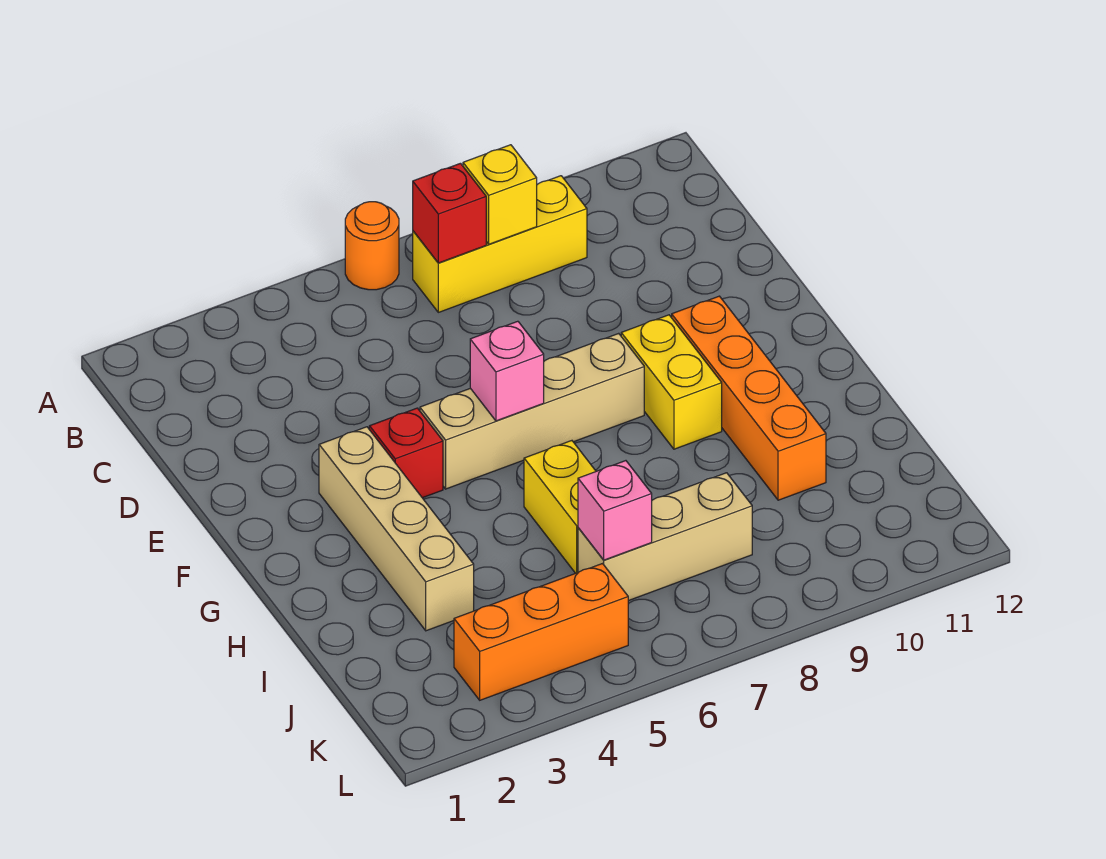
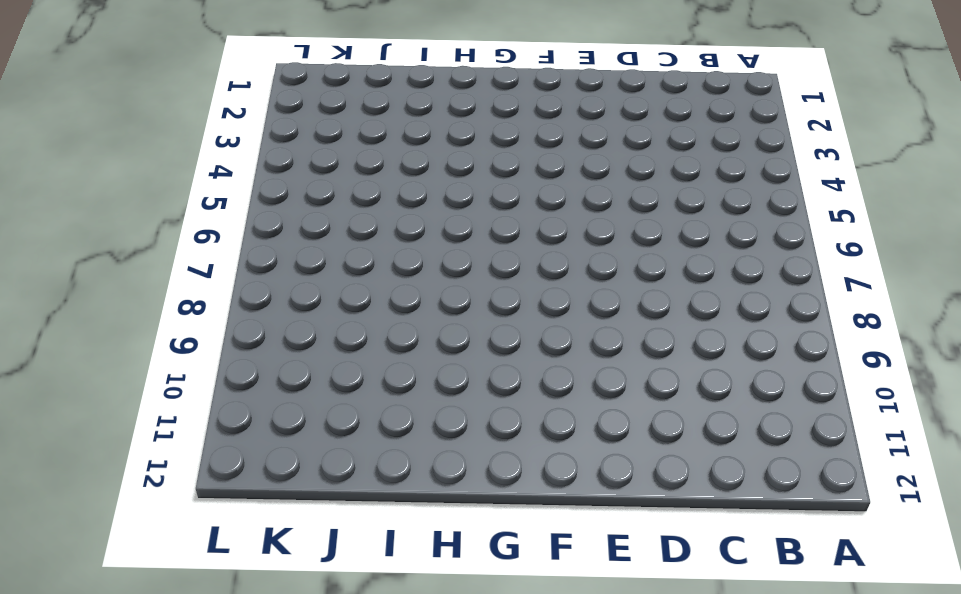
none -> orange round brick A6 level 1
none -> yellow brick B7:B9 level 1
none -> tan brick F3:I3 level 1

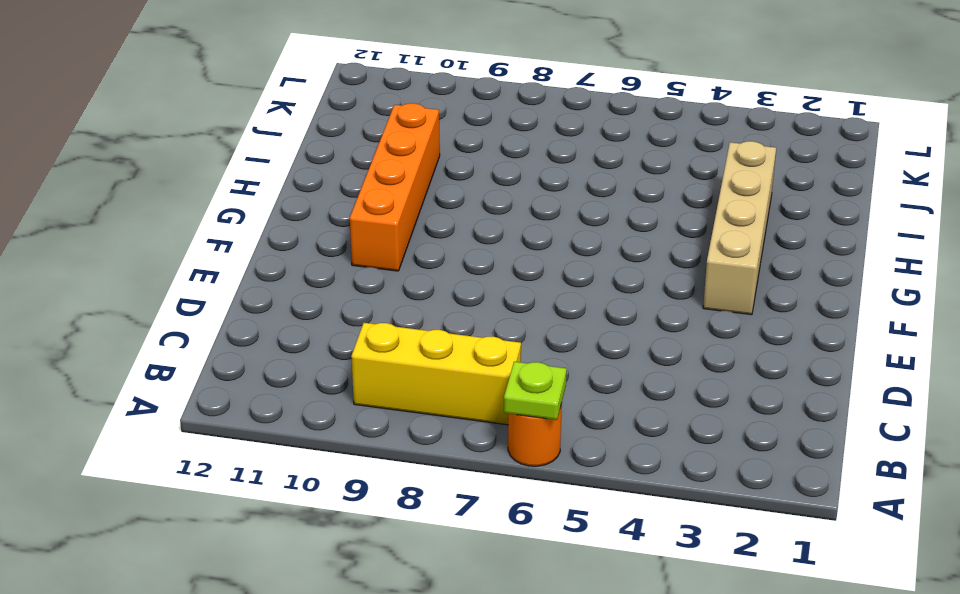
lime plate A6 level 2 -> none
none -> red brick F4 level 1
none -> tan brick F5:F8 level 1
none -> yellow brick F9:G9 level 1

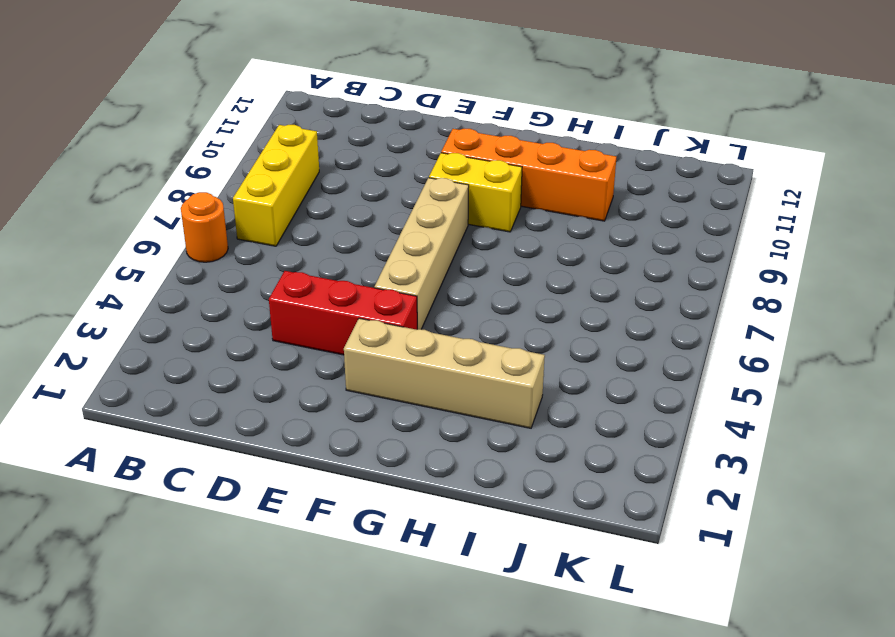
red brick D4:F4 level 1 -> red brick F4 level 1
none -> yellow brick H6:I6 level 1
none -> tan brick J6:J8 level 1
none -> orange brick K3:K5 level 1

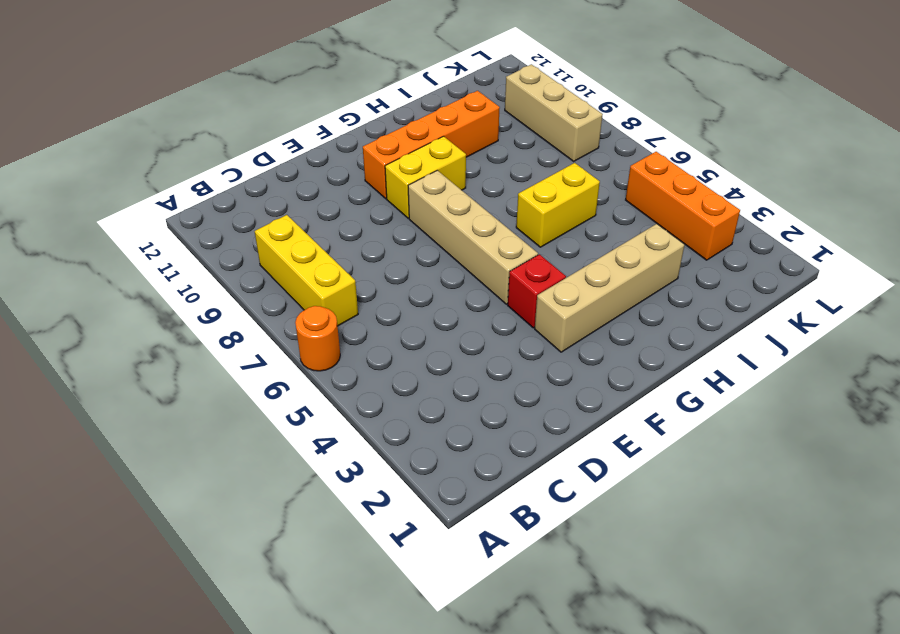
tan brick K8:K10 level 1 -> tan brick J6:J8 level 1
none -> red brick B7 level 2
none -> yellow brick B8 level 2
none -> pink brick F6 level 2

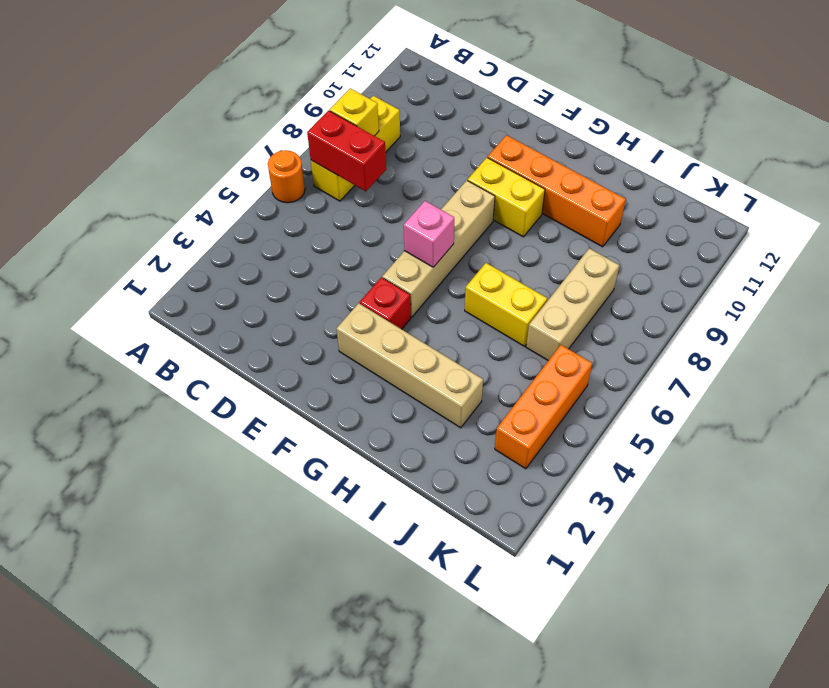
red brick B7:C7 level 2 -> red brick B7 level 2
none -> pink brick J6 level 2

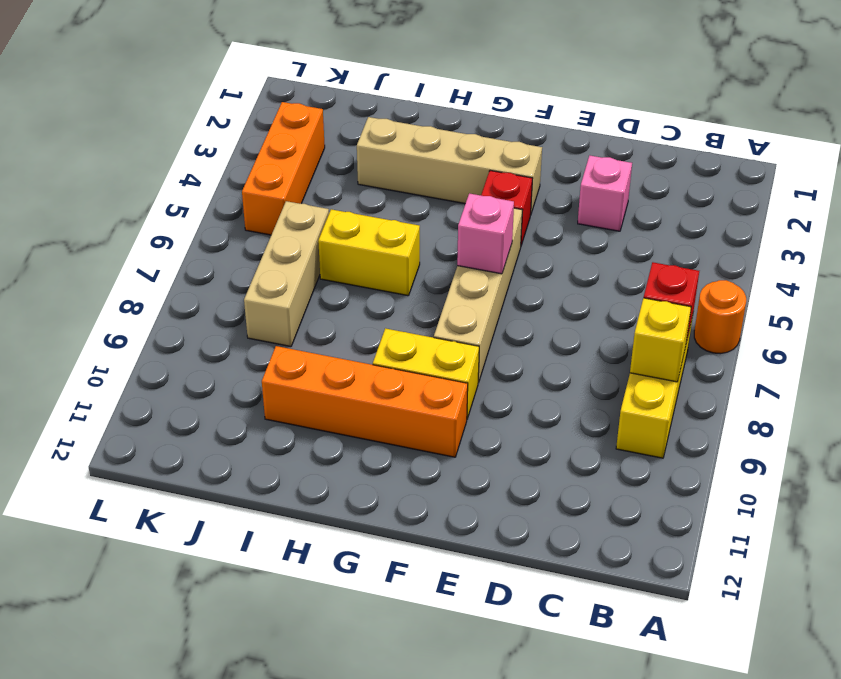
pink brick D3 level 1 -> pink brick J6 level 2

